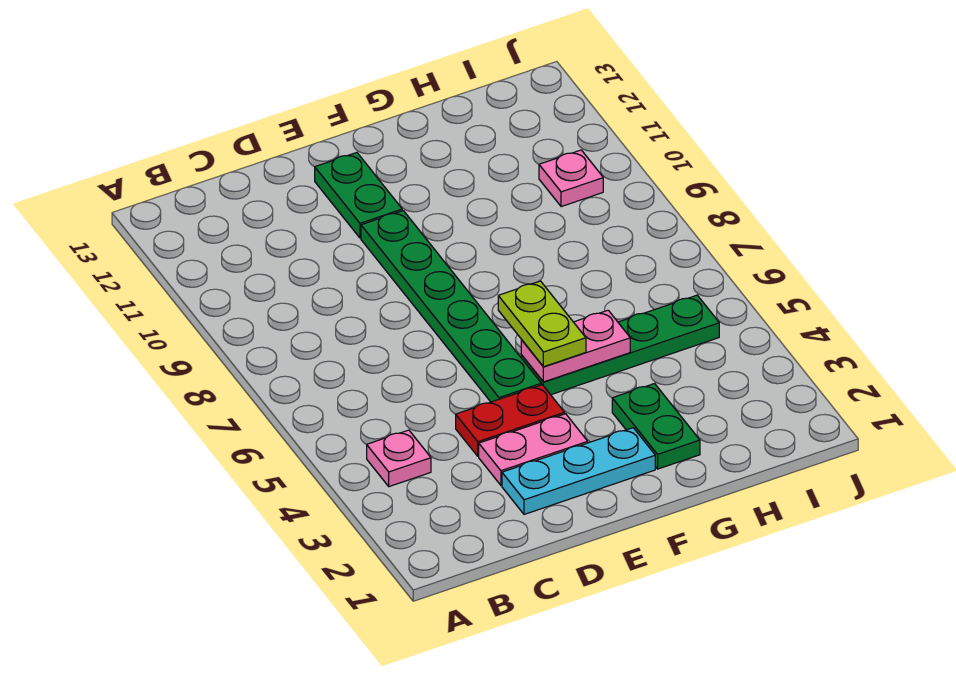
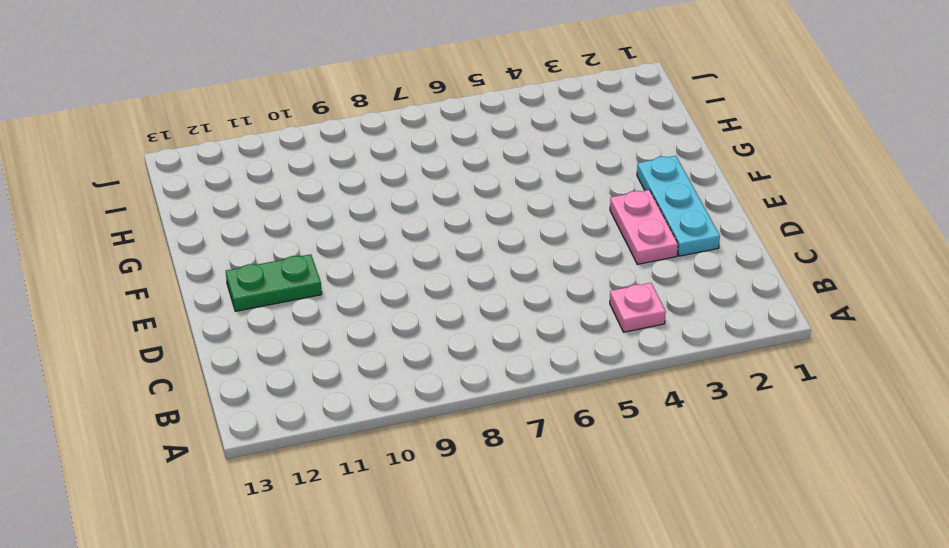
none -> red plate D4:E4 level 1
none -> green plate E5:E10 level 1

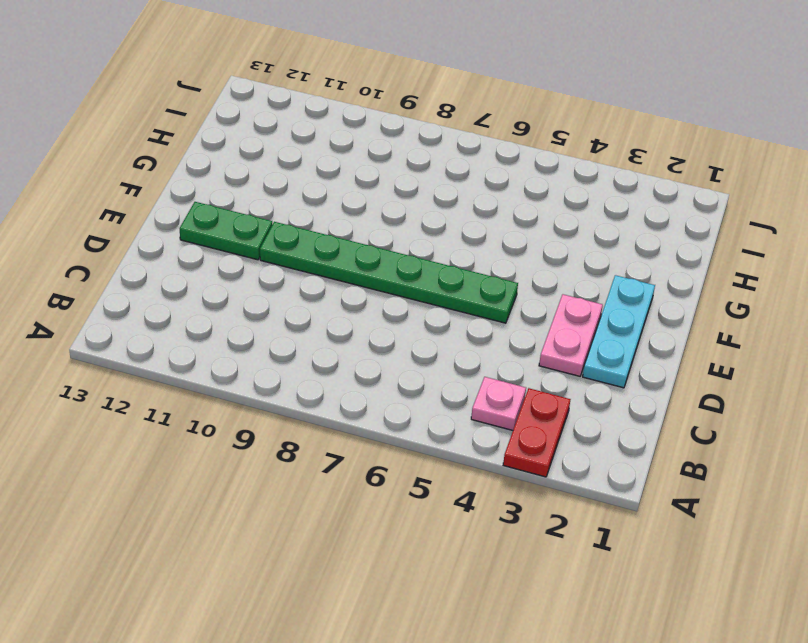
red plate A3:B3 level 1 -> red plate D4:E4 level 1
none -> green plate F5:I5 level 1
none -> green plate G2:G3 level 1

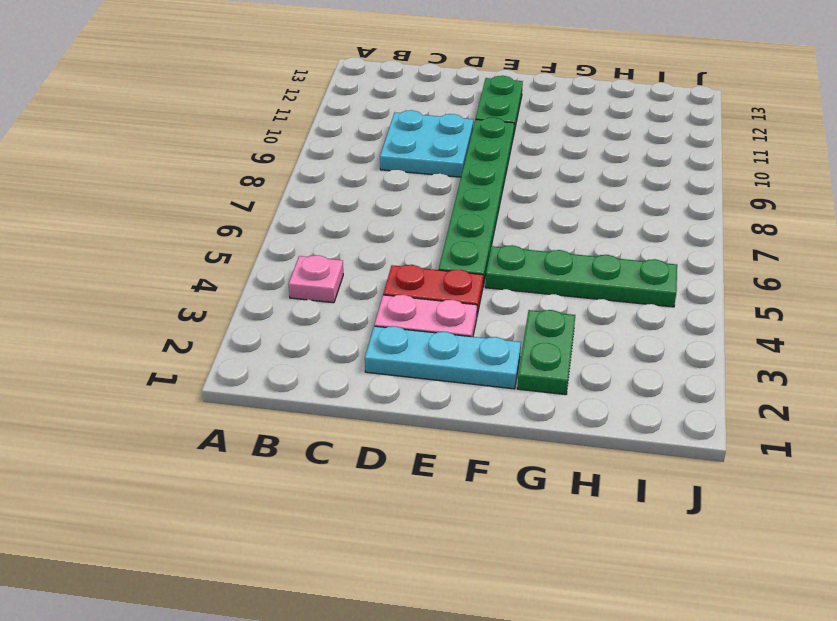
cyan plate C9:D10 level 1 -> none
none -> pink plate I10 level 1
none -> pink plate F5:G5 level 2

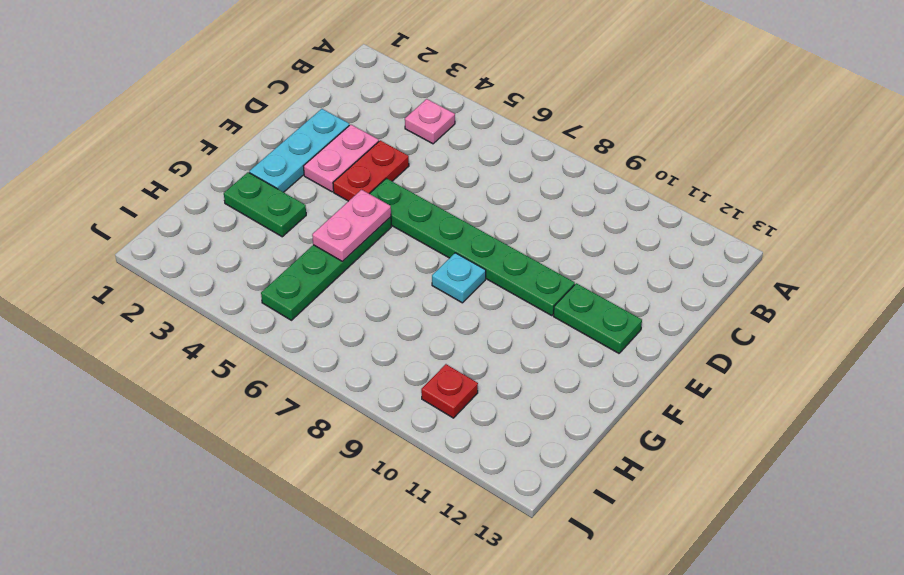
cyan plate F8 level 1 -> none
red plate I10 level 1 -> pink plate I10 level 1
none -> lime plate F5:F6 level 3

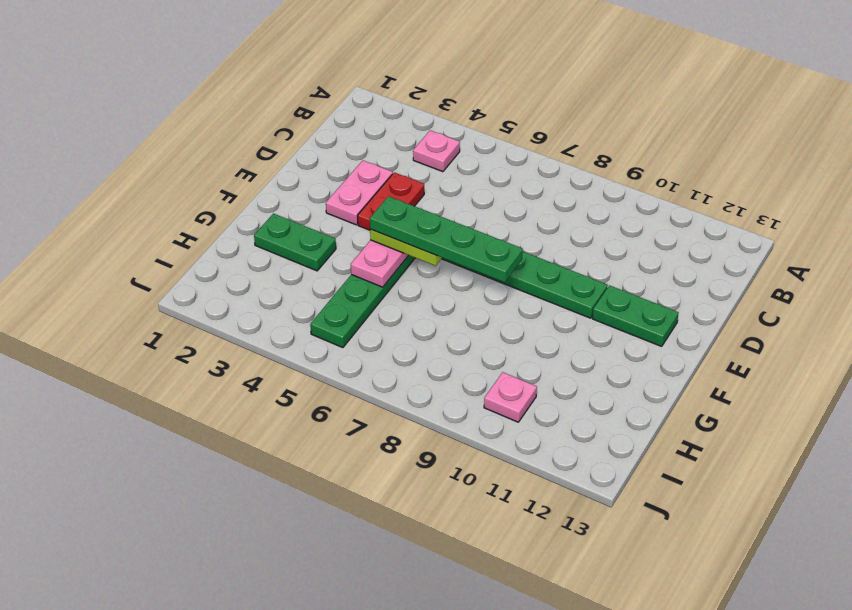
green plate F5:F8 level 4 -> none
none -> cyan plate D2:F2 level 1

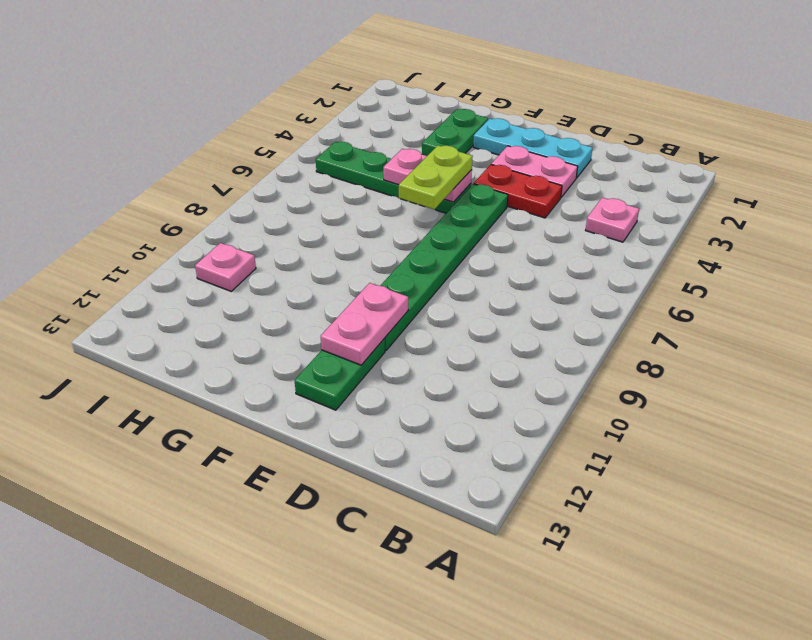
pink plate E10:E11 level 2 -> none

